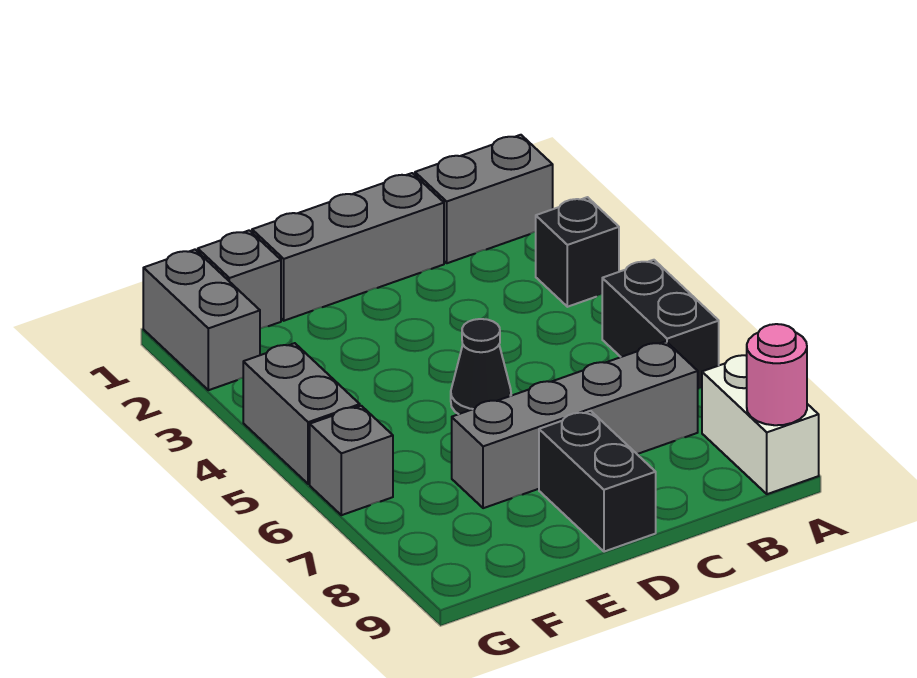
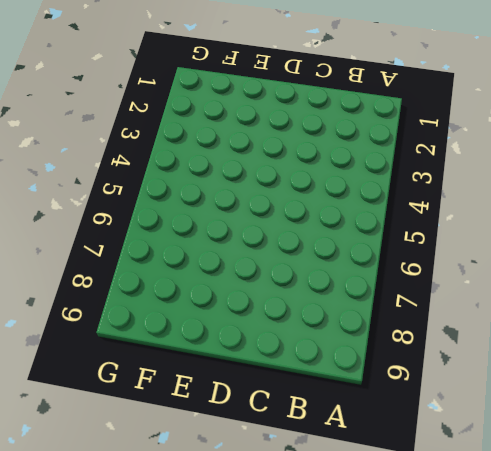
none -> grey brick A1:B1 level 1
none -> black brick A3 level 1
none -> black brick A5:A6 level 1

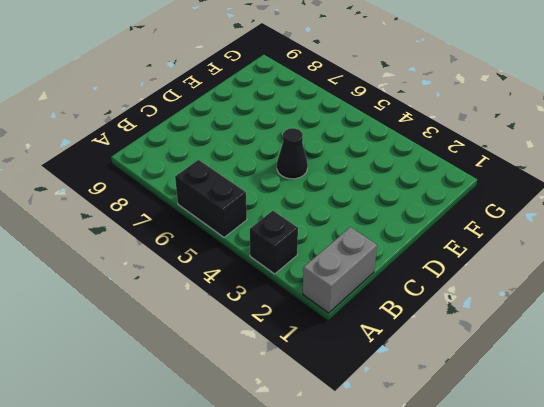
none -> white brick A8:A9 level 1
none -> grey brick B7:E7 level 1
none -> grey brick C1:E1 level 1

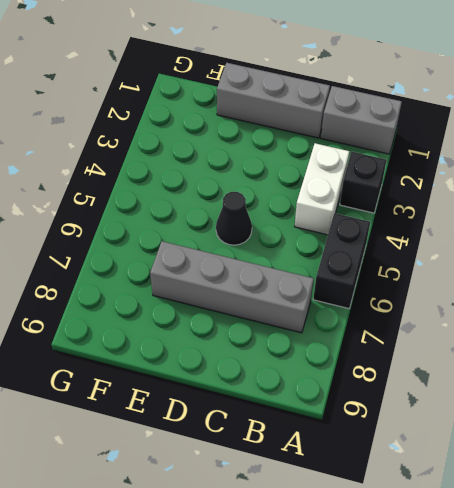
white brick B3:B4 level 1 -> white brick A8:A9 level 1
none -> black brick D8:D9 level 1
none -> grey brick F1 level 1
none -> grey brick G1:G2 level 1

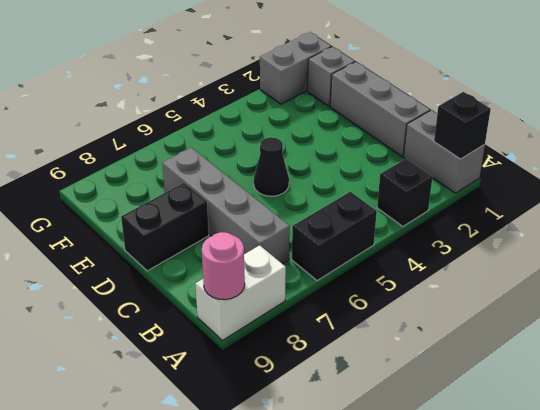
black brick A1 level 2 -> none
none -> grey brick G4:G5 level 1
none -> grey brick G6 level 1

